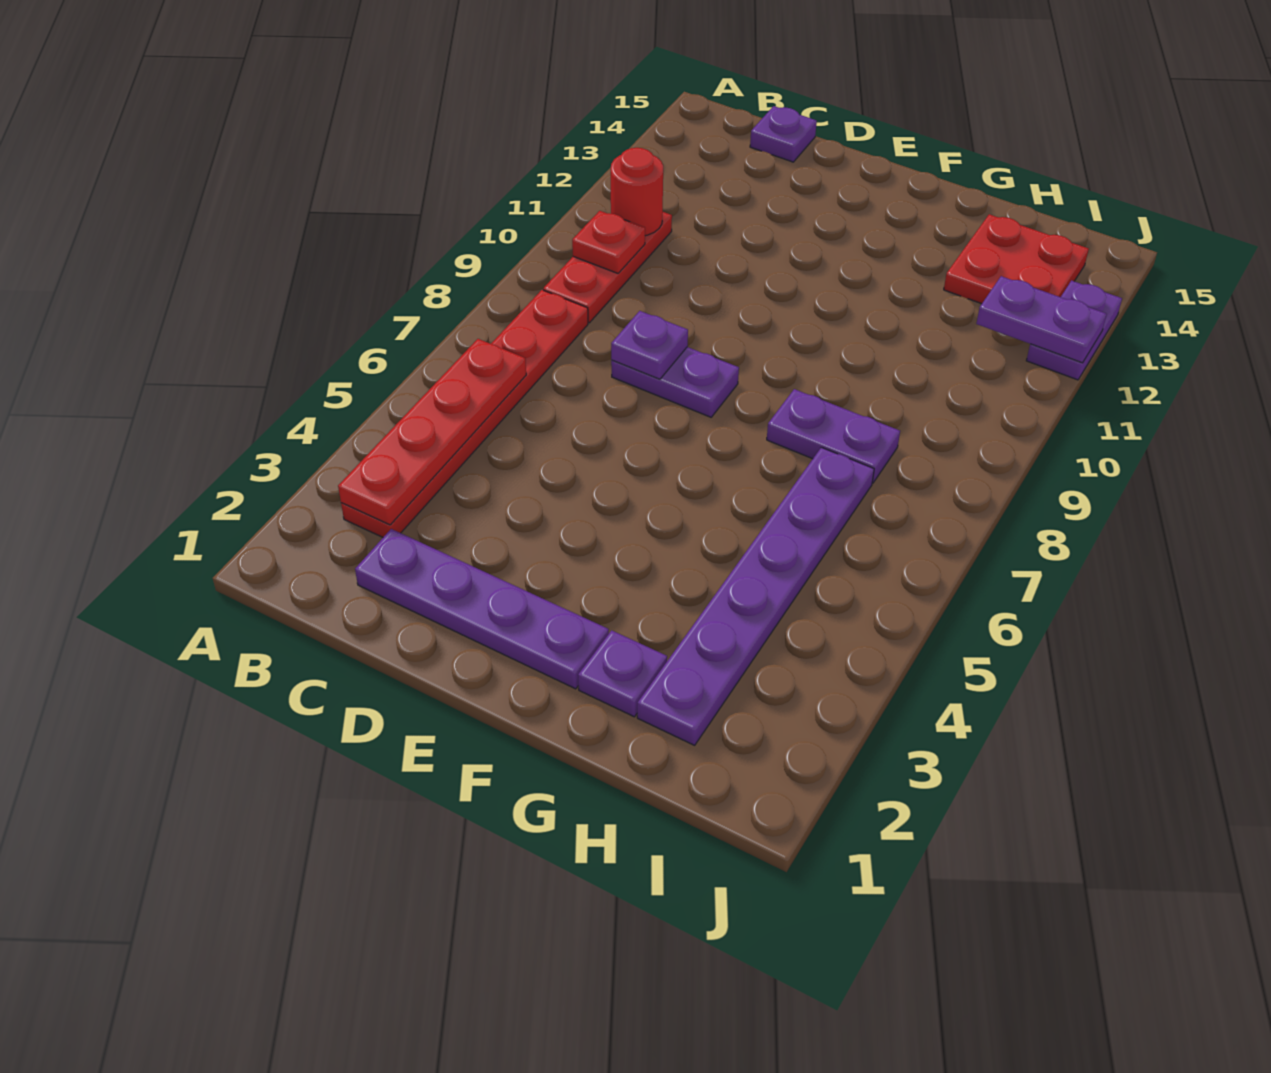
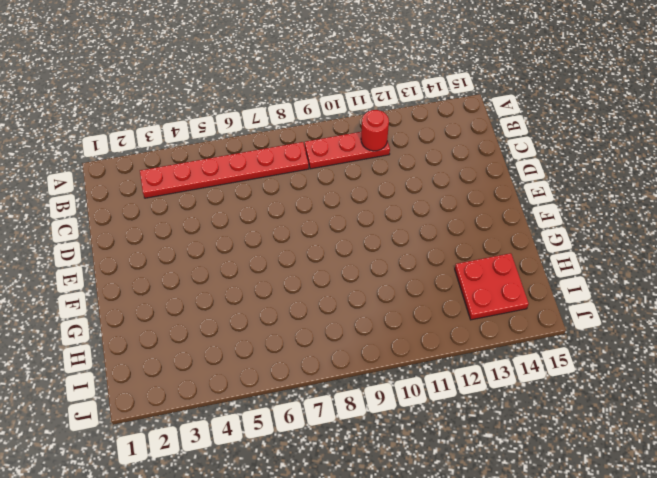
none -> purple plate C2:F2 level 1
none -> purple plate C15 level 1
none -> purple plate D8:E8 level 1

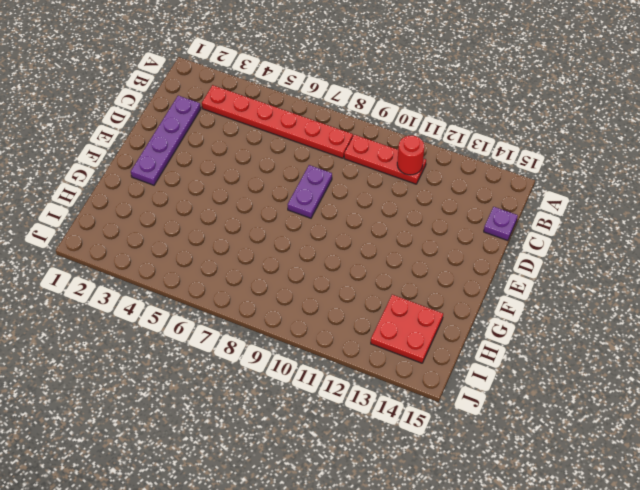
none -> purple plate G2 level 1
none -> purple plate G8:H8 level 1
none -> purple plate H2:H7 level 1

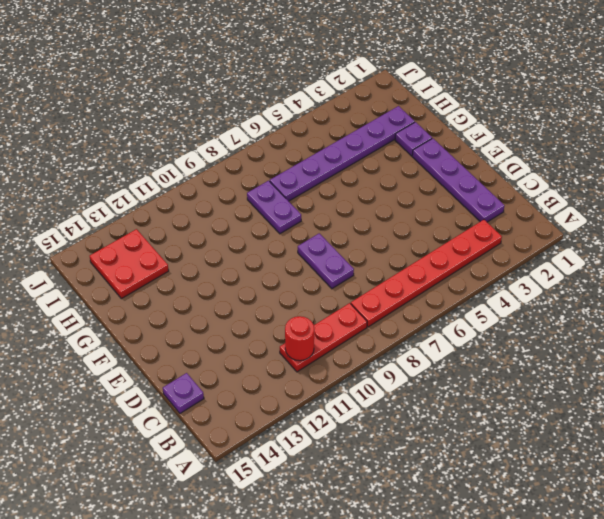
none -> purple plate J12:J13 level 1
none -> red plate B3:B6 level 2
none -> red plate B10 level 2

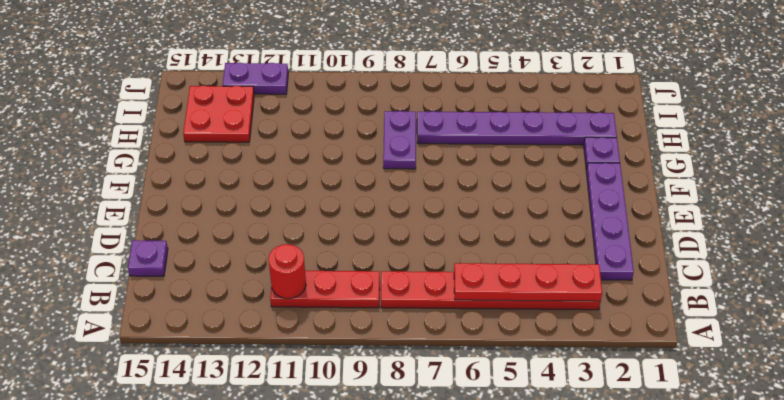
none -> purple plate D8:E8 level 1
none -> red plate B10 level 2
none -> purple plate D8 level 2

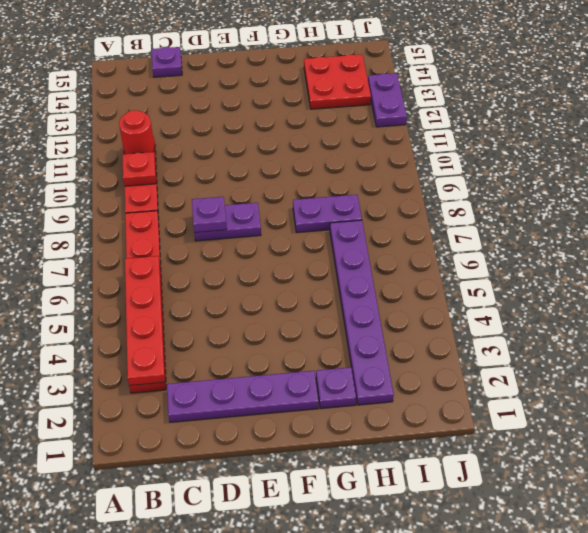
none -> purple plate I12:J12 level 2

